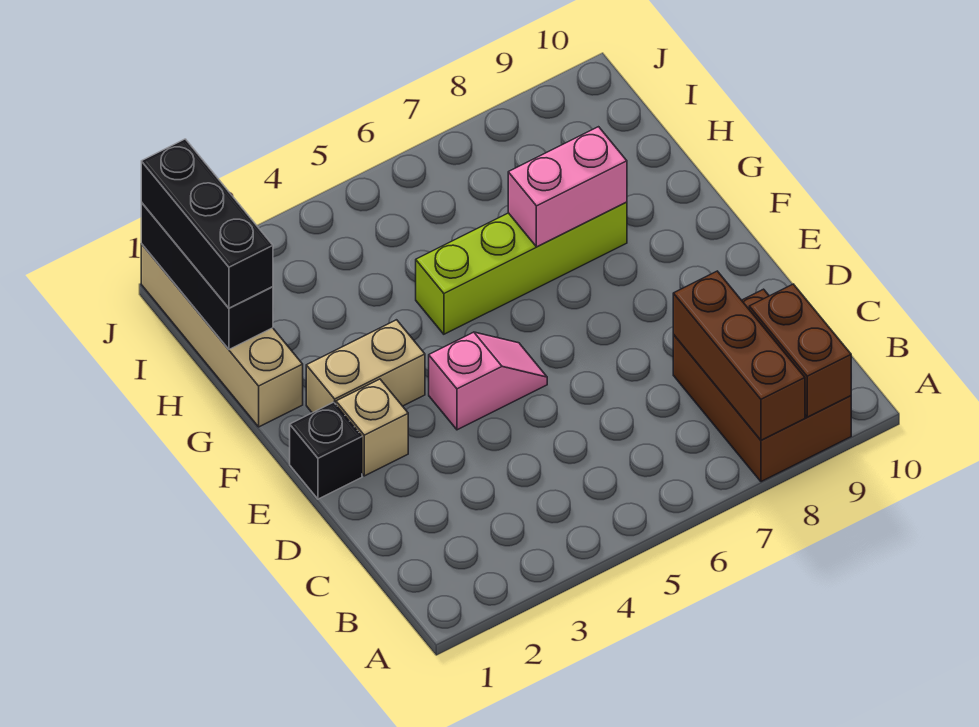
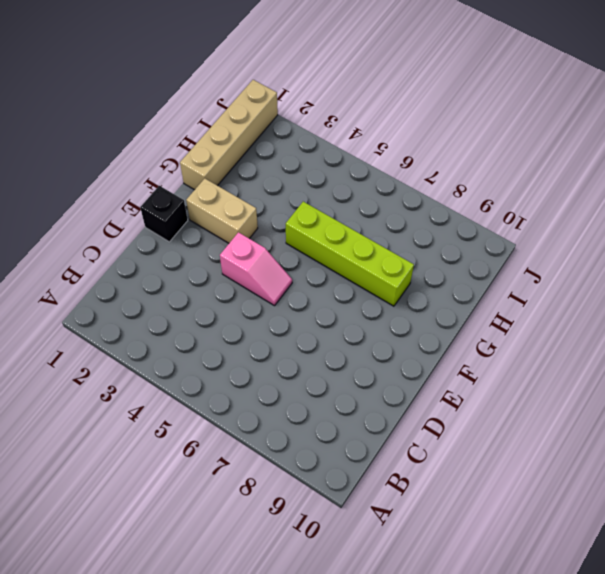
none -> brown brick A8:C9 level 1
none -> tan brick E2 level 1
none -> brown brick A8:C8 level 2

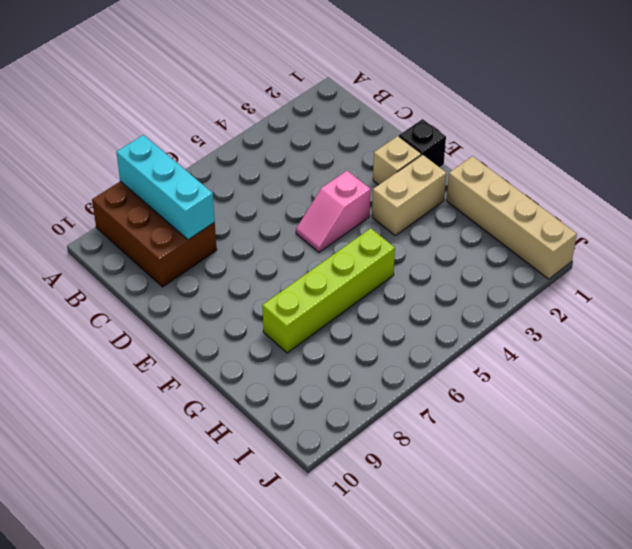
cyan brick A8:C8 level 2 -> brown brick A8:C8 level 2
none -> brown brick A9:B9 level 2
none -> pink brick G7:G8 level 2
none -> black brick H1:J1 level 2

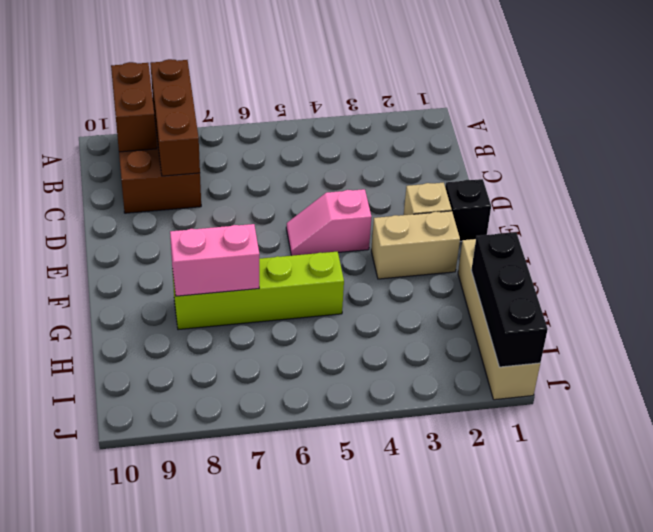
none -> black brick H1:J1 level 3

